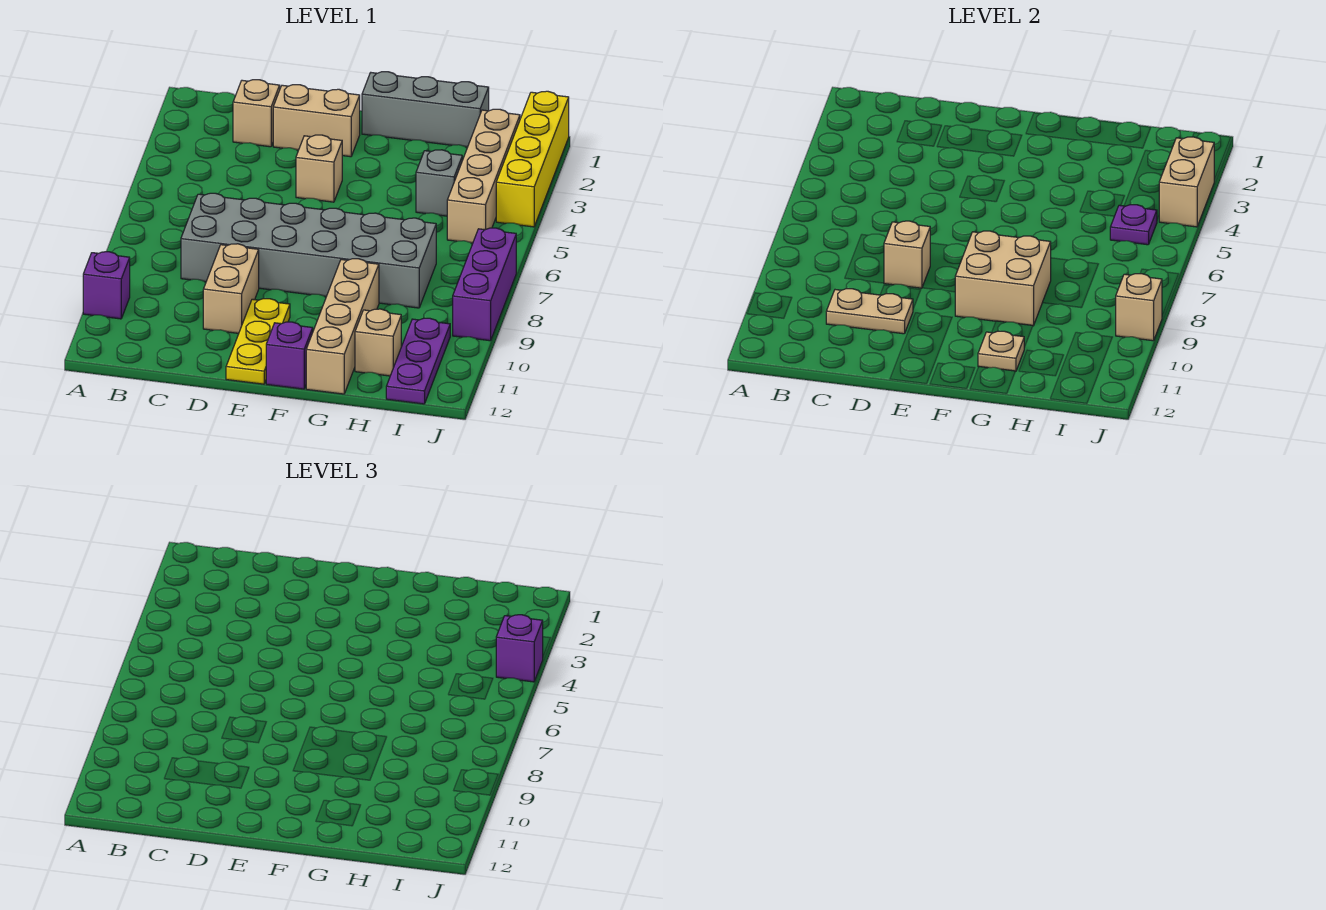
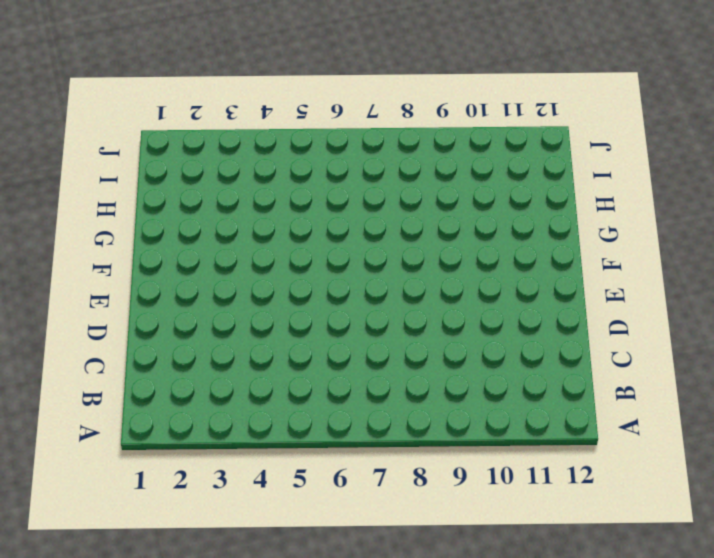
none -> purple brick A10 level 1
none -> tan brick C2 level 1
none -> grey brick C7:H8 level 1

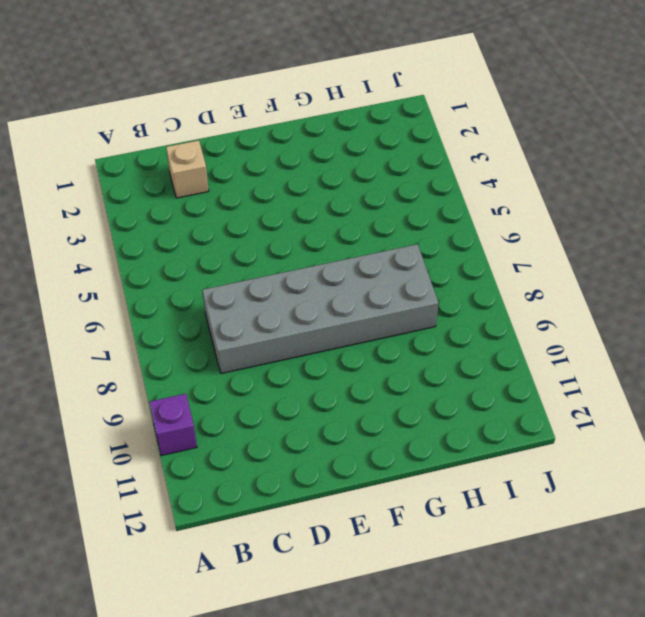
none -> tan brick D2:E2 level 1
none -> tan brick D9:D10 level 1
none -> tan brick E4 level 1

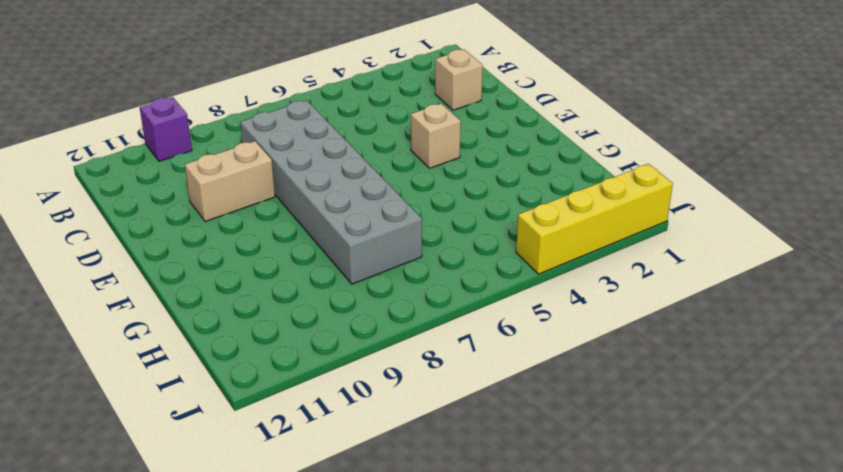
none -> tan brick D2:E2 level 1
none -> yellow plate E10:E12 level 1
none -> grey brick F1:H1 level 1

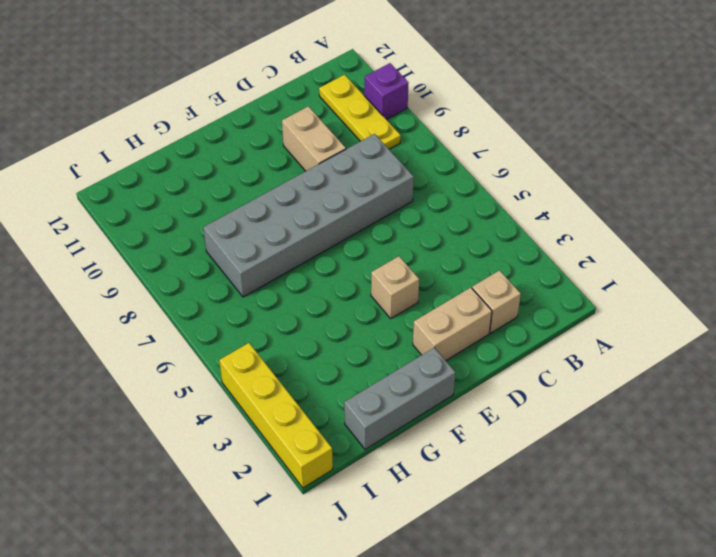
yellow plate B9:B11 level 1 -> yellow plate E10:E12 level 1
none -> purple brick F12 level 1
none -> tan brick G9:G12 level 1
none -> grey brick H4 level 1

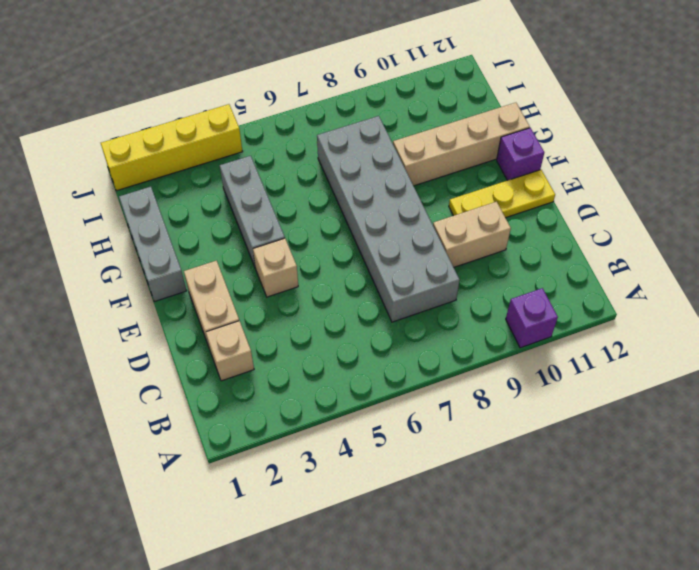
grey brick F4:H4 level 1 -> grey brick H4 level 1
none -> tan brick H11 level 1
none -> tan brick I2:I5 level 1
none -> purple plate I10:I12 level 1

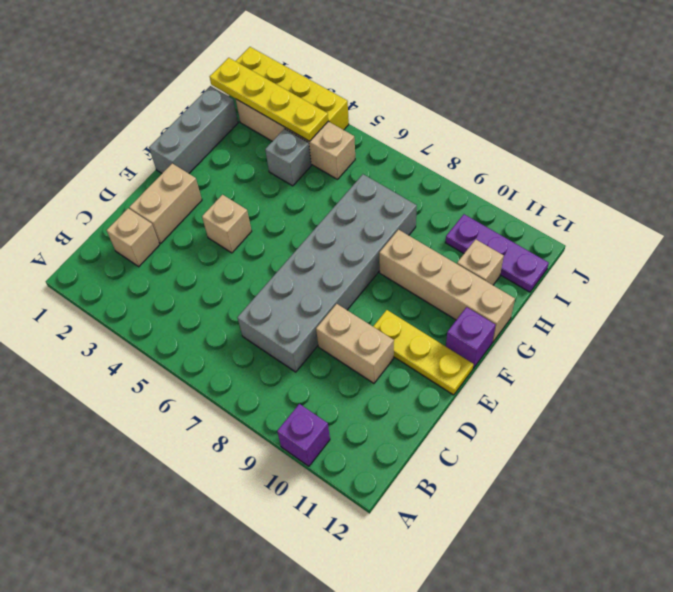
yellow plate I1:I4 level 2 -> none
none -> purple brick J7:J9 level 1
none -> tan plate C10:D10 level 2
none -> tan brick D8 level 2

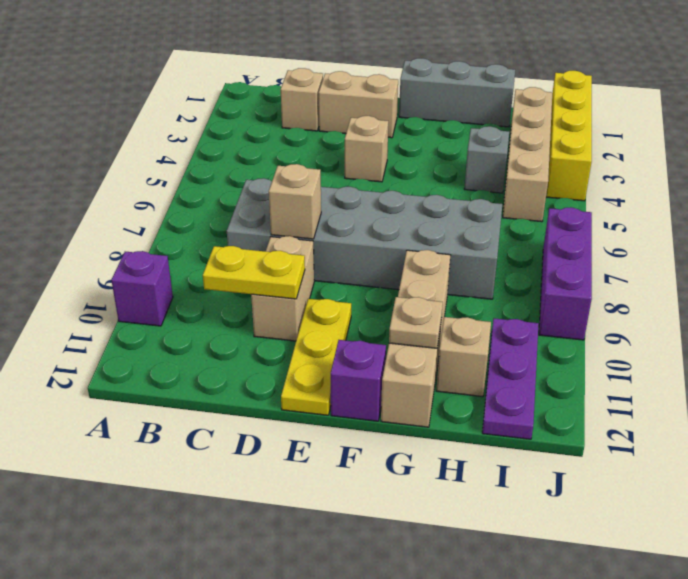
yellow plate C10:D10 level 2 -> tan plate C10:D10 level 2
none -> tan brick F8:G9 level 2
none -> purple plate I5 level 2
none -> tan brick J3:J4 level 2

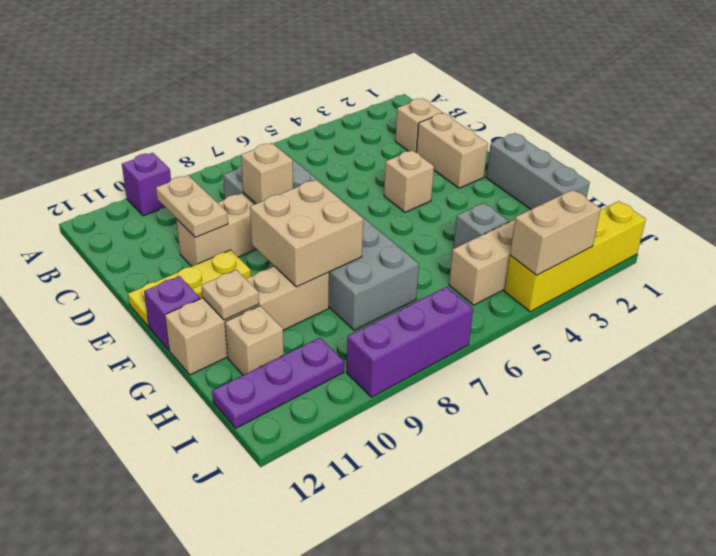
none -> purple plate I5 level 2
none -> tan brick J9 level 2
none -> purple brick J4 level 3

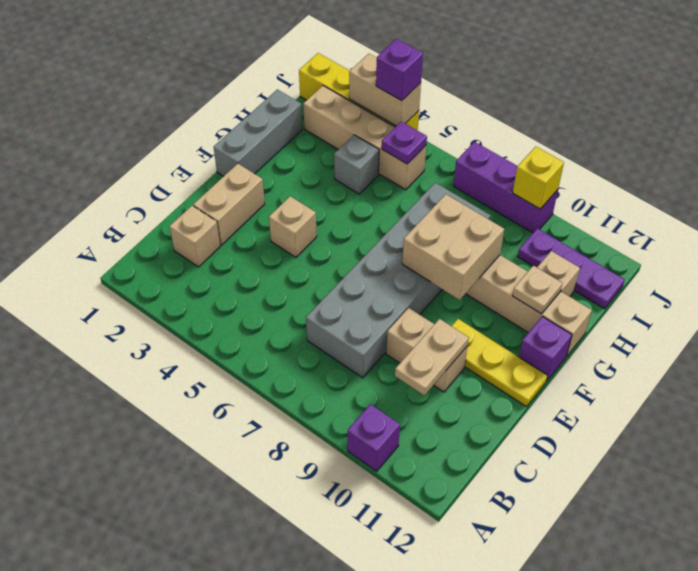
yellow brick J9 level 2 -> tan brick J9 level 2
none -> tan brick D8 level 2

